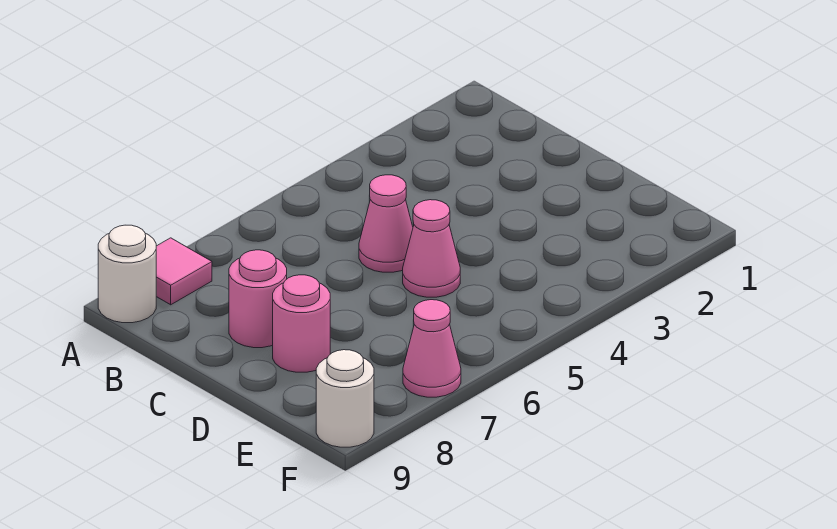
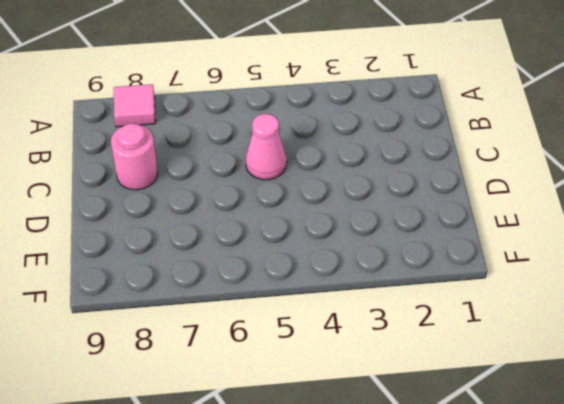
none -> white round brick A9 level 1
none -> pink cone D5 level 1

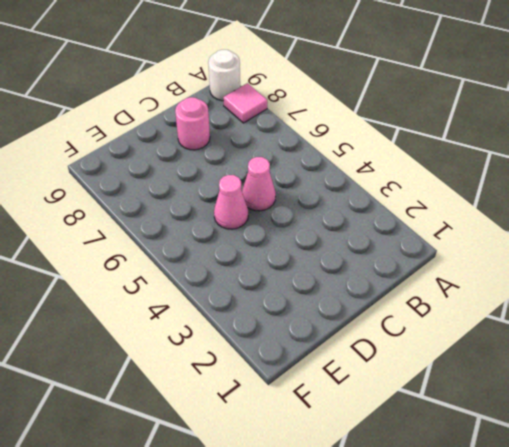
none -> pink round brick D8 level 1
none -> pink cone F7 level 1

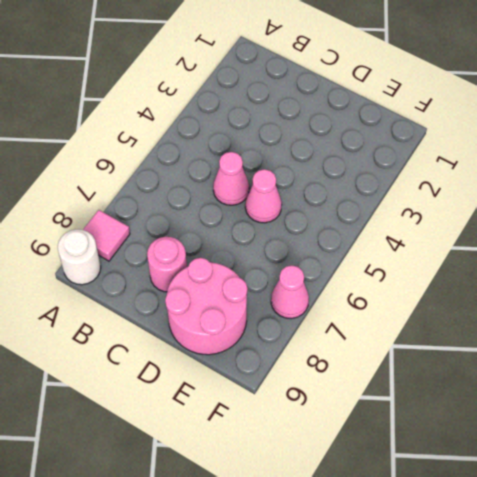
pink round brick D8:E9 level 1 -> pink round brick D8 level 1
none -> white round brick F9 level 1

